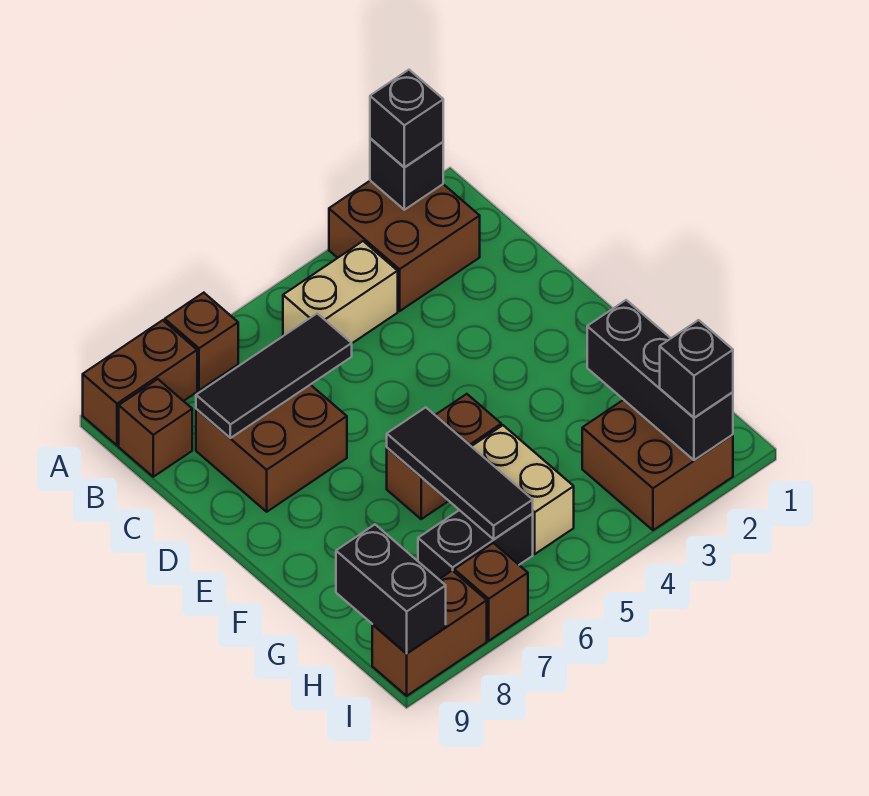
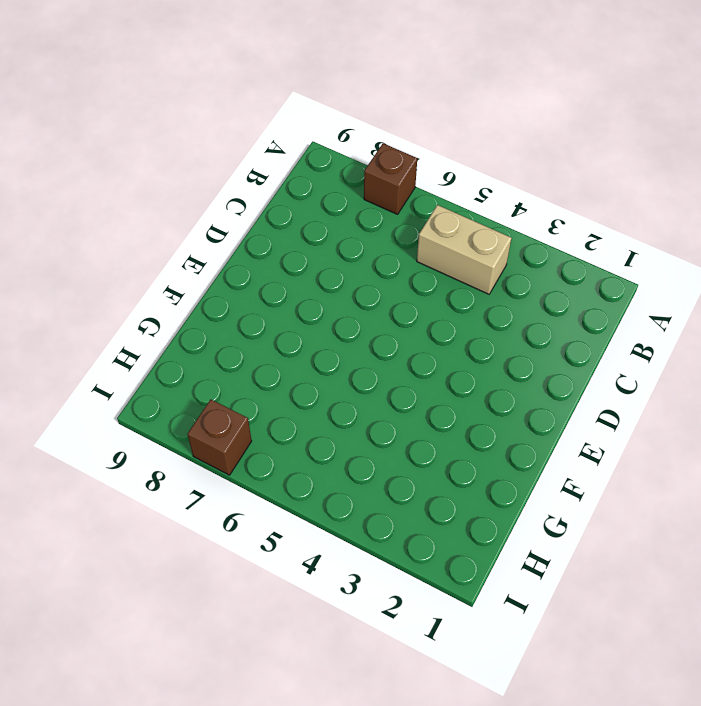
none -> brown brick A2:B3 level 1
none -> brown brick A8:A9 level 1
none -> brown brick B9 level 1

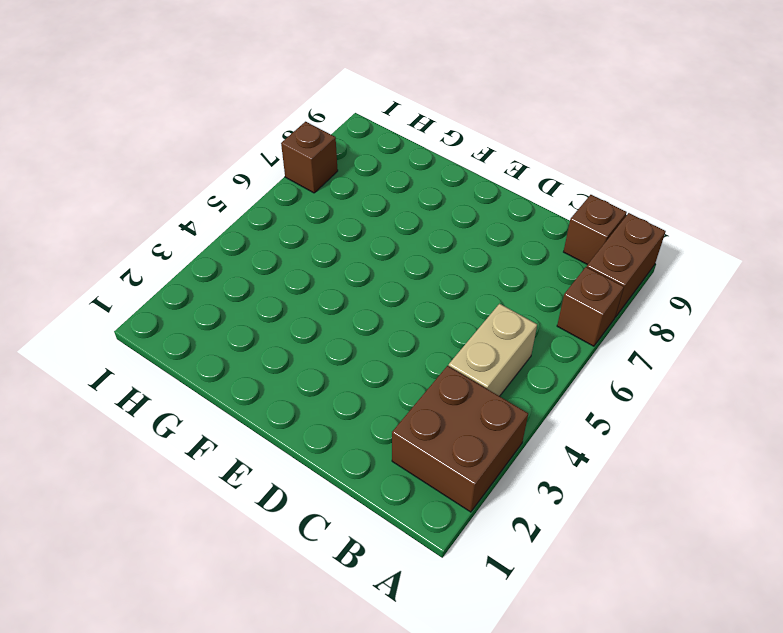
none -> brown brick C7:D8 level 1
none -> brown brick F5:F6 level 1
none -> tan brick G5:H5 level 1

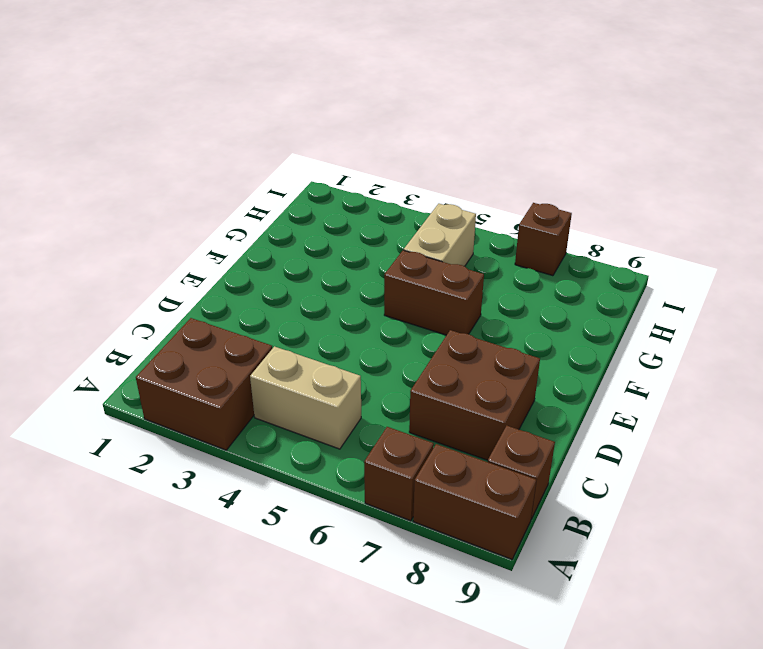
none -> brown brick H2:I3 level 1
none -> black brick H6:H7 level 1
none -> brown brick I8:I9 level 1

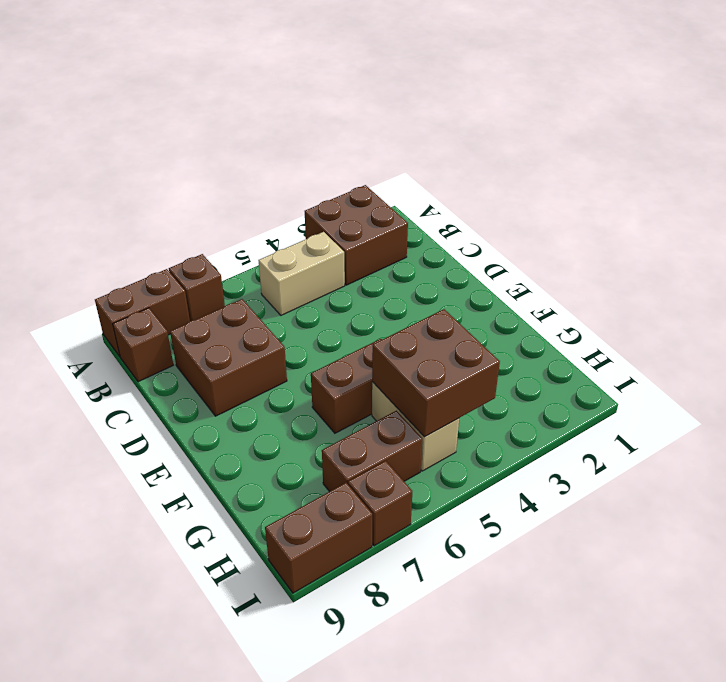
brown brick G4:H5 level 2 -> brown brick H2:I3 level 1
brown brick H6:H7 level 1 -> black brick H6:H7 level 1
none -> black brick A2 level 2
none -> black tile C6:C8 level 2
none -> black tile F6:H6 level 2

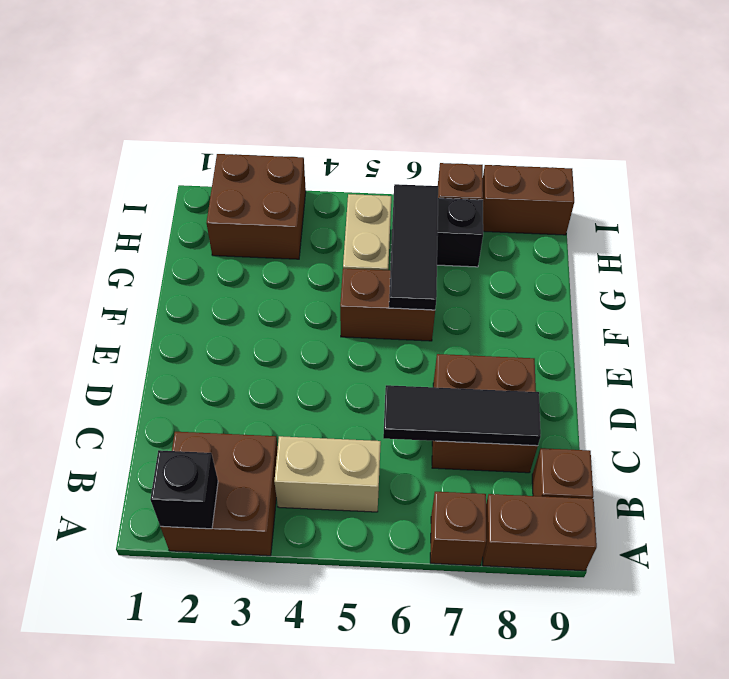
none -> black brick G2:I2 level 2
none -> black brick H9:I9 level 2
none -> black brick A2 level 3

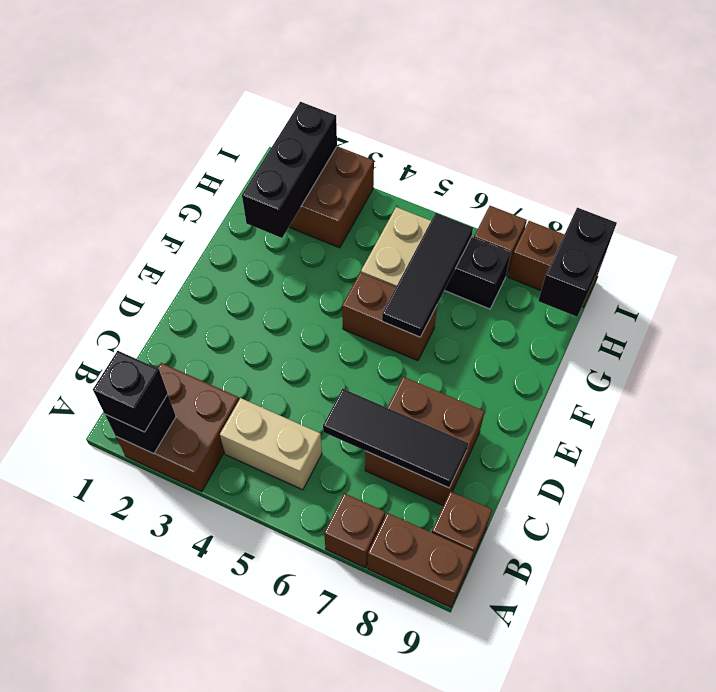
none -> black brick I2 level 3

